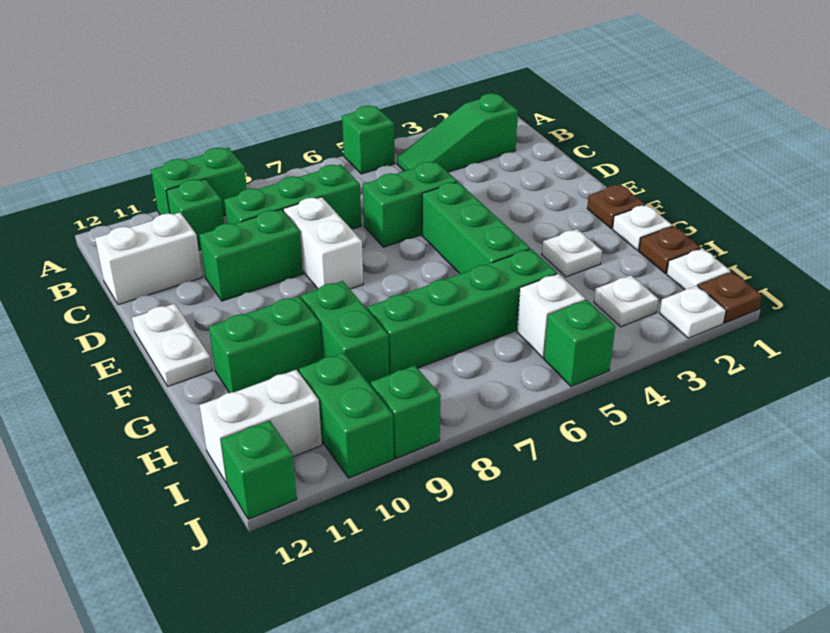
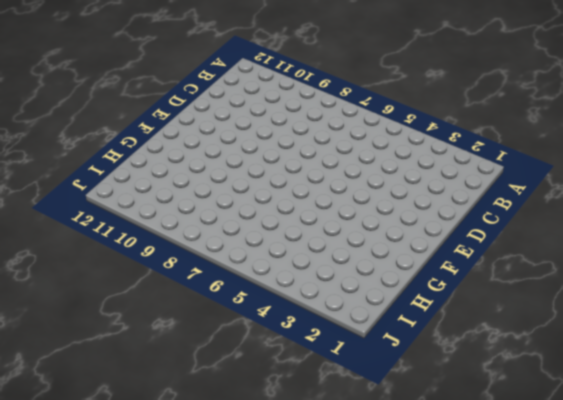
none -> green brick A5 level 1
none -> green brick A9:A10 level 1
none -> green slope B2:B4 level 1 top 2

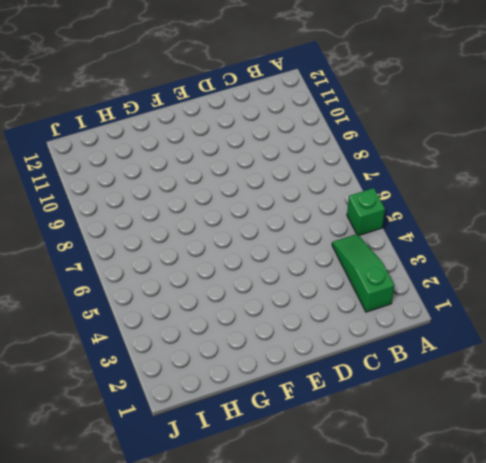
none -> green brick A9:A10 level 1
none -> green brick B10 level 1
none -> green brick C7:C9 level 1

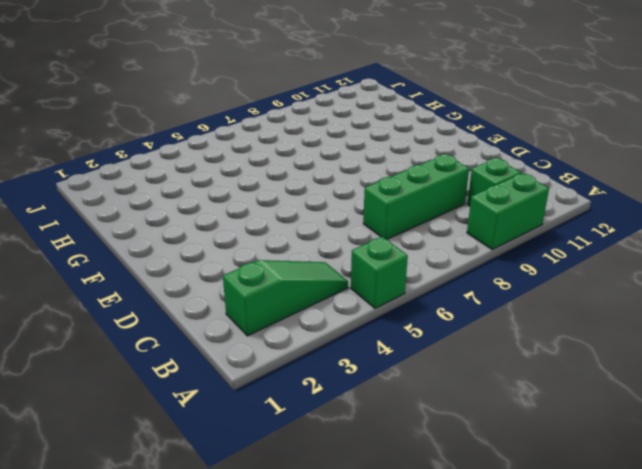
none -> white brick C11:C12 level 1
none -> green brick D5:D6 level 1
none -> white brick D8:E8 level 1

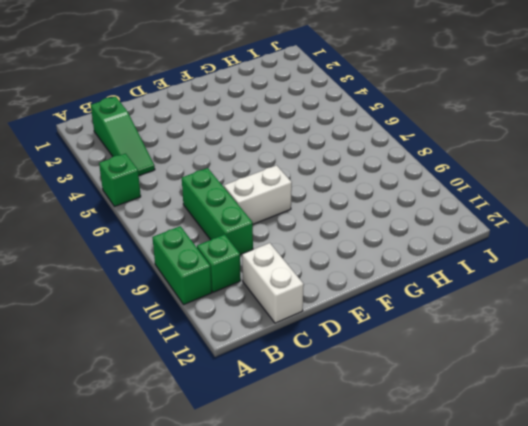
none -> green brick D5:D6 level 1
none -> green brick D9:D10 level 1
none -> green brick E5:G5 level 1

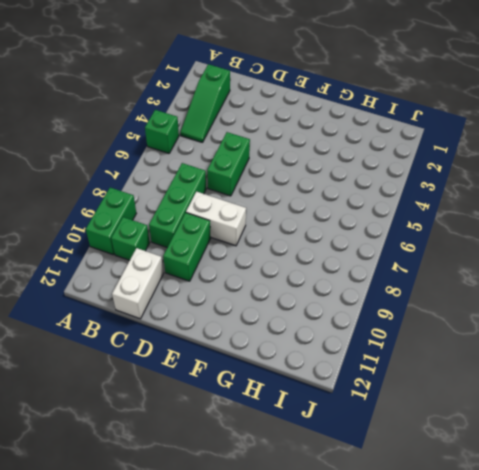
none -> green brick E5:G5 level 1
none -> white plate E12:F12 level 1
none -> brown plate F1 level 1

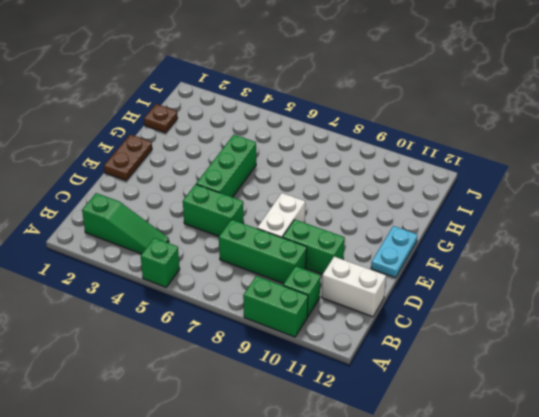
brown plate E1:F1 level 1 -> brown plate F1 level 1
cyan plate E12:F12 level 1 -> white plate E12:F12 level 1
none -> white plate G1 level 1
none -> white plate G3 level 1
none -> green brick G9:H9 level 1

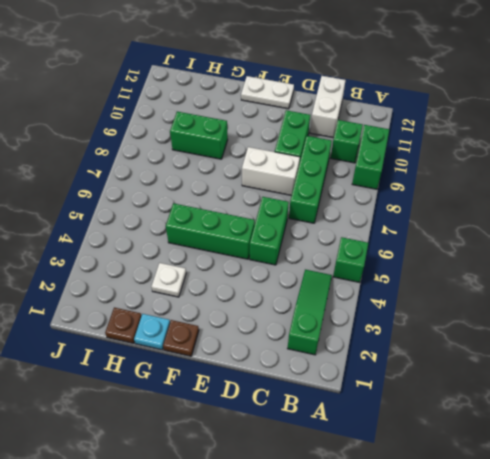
cyan plate G1 level 1 -> white plate G1 level 1
none -> green brick G10:G11 level 1
none -> green brick H5:H8 level 1
none -> white plate I1 level 1

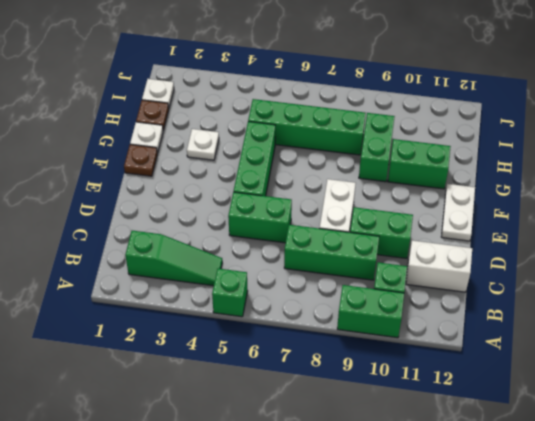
none -> white plate I3 level 1
none -> white brick I5 level 1
none -> green brick I10:J10 level 1

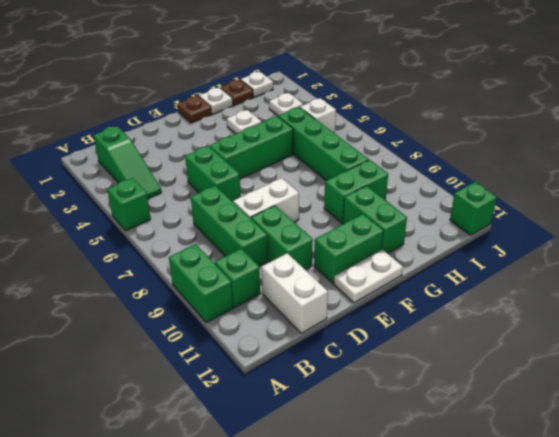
green brick E11:F11 level 1 -> green brick I10:J10 level 1
none -> white brick I11:I12 level 1
none -> brown plate J1 level 1
none -> white plate J2 level 1

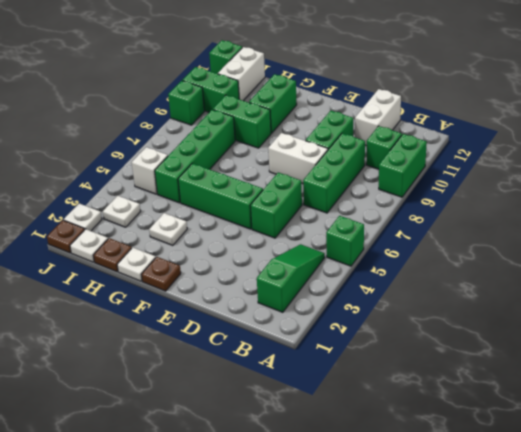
none -> white plate E12:F12 level 1
none -> green brick J5 level 1

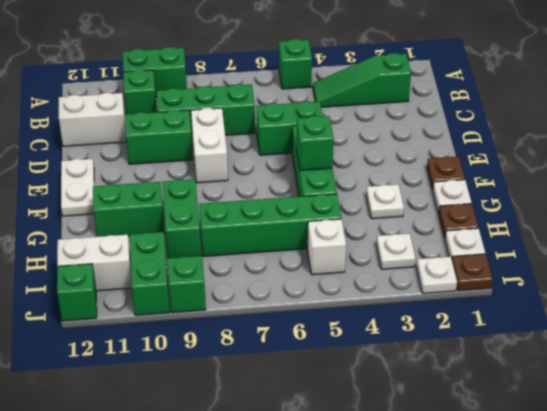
green brick F5 level 2 -> green brick J5 level 1

